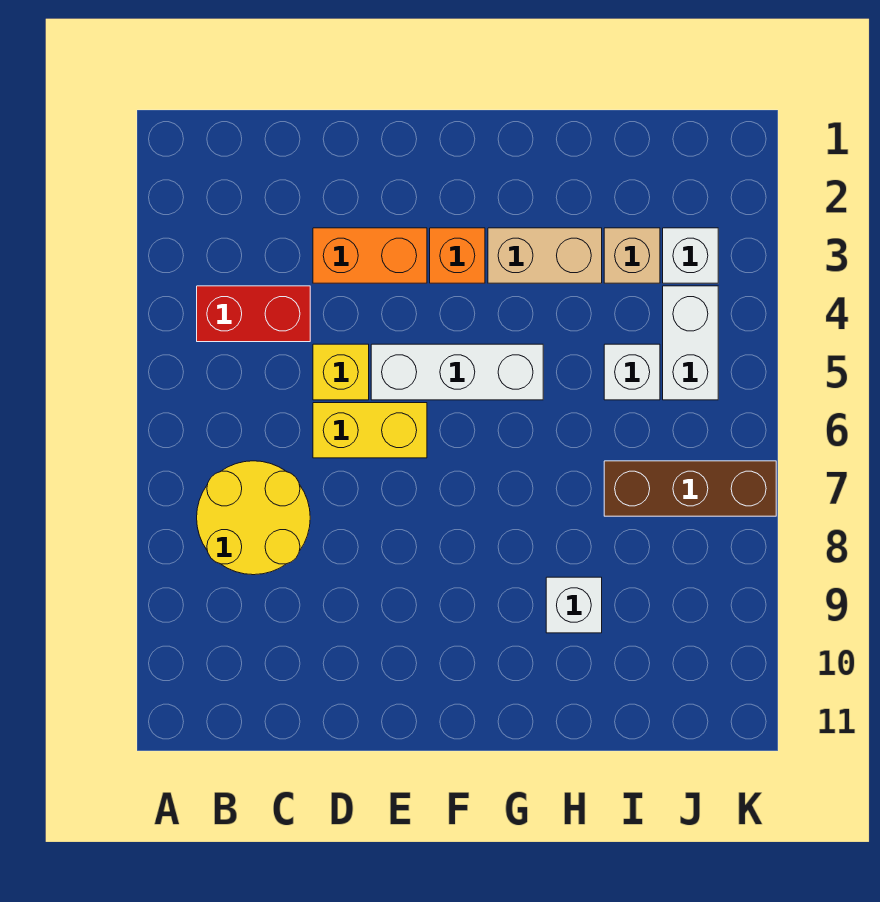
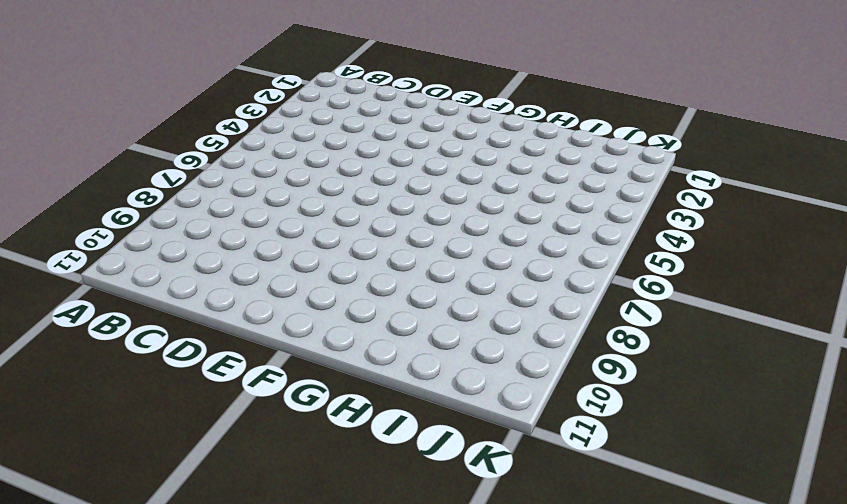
none -> red brick B4:C4 level 1
none -> yellow round brick B7:C8 level 1
none -> orange brick D3:E3 level 1

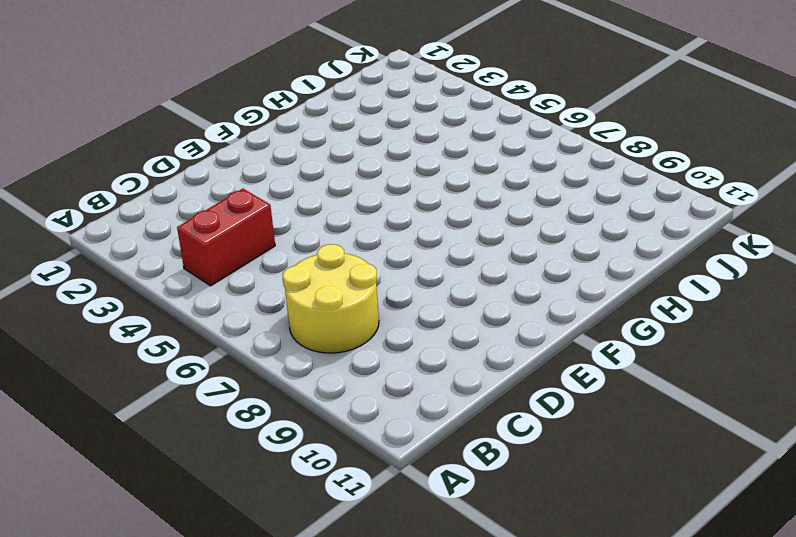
none -> orange brick D3:E3 level 1
none -> yellow brick D5 level 1
none -> yellow brick D6:E6 level 1

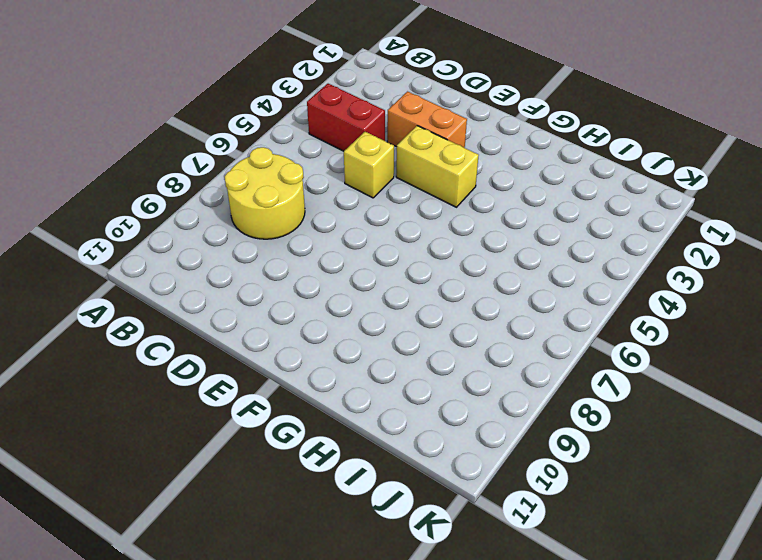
yellow brick E4:F4 level 1 -> yellow brick D6:E6 level 1
none -> white brick E5:G5 level 1
none -> orange brick F3 level 1
none -> tan brick G3:H3 level 1

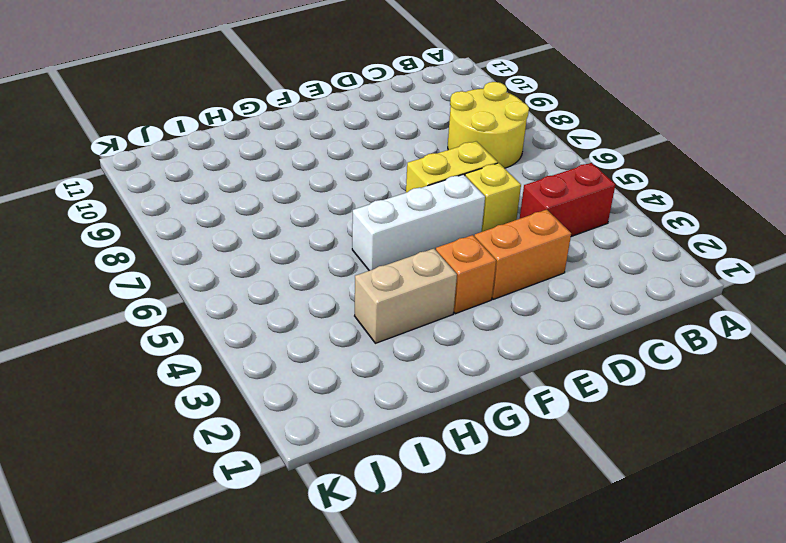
none -> white brick H9 level 1
none -> tan brick I3 level 1
none -> white brick I5 level 1

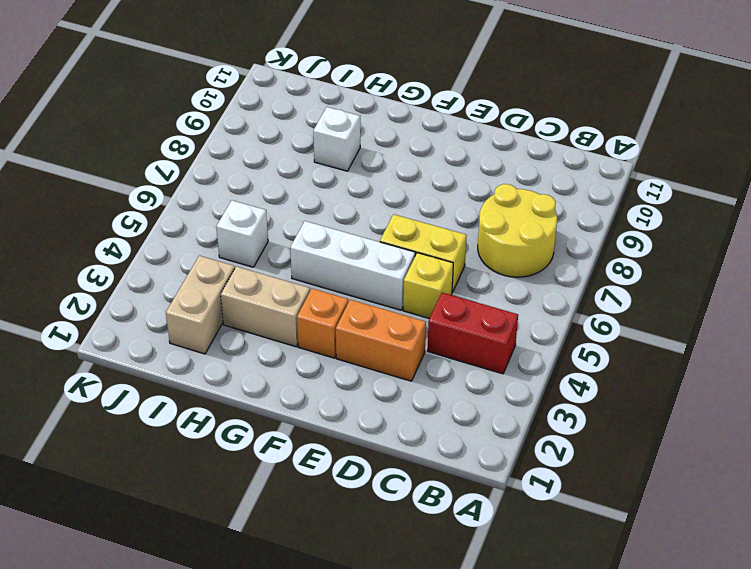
tan brick I2:I3 level 1 -> tan brick I3 level 1
none -> brown brick I7:K7 level 1
none -> white brick J3 level 1
none -> white brick J4:J5 level 1

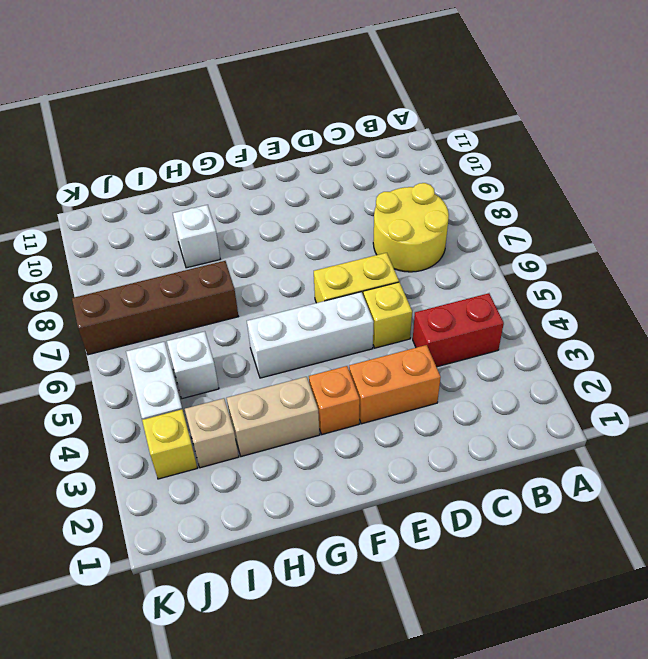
brown brick H7:K7 level 1 -> brown brick I7:K7 level 1
yellow brick J3 level 1 -> white brick J3 level 1

